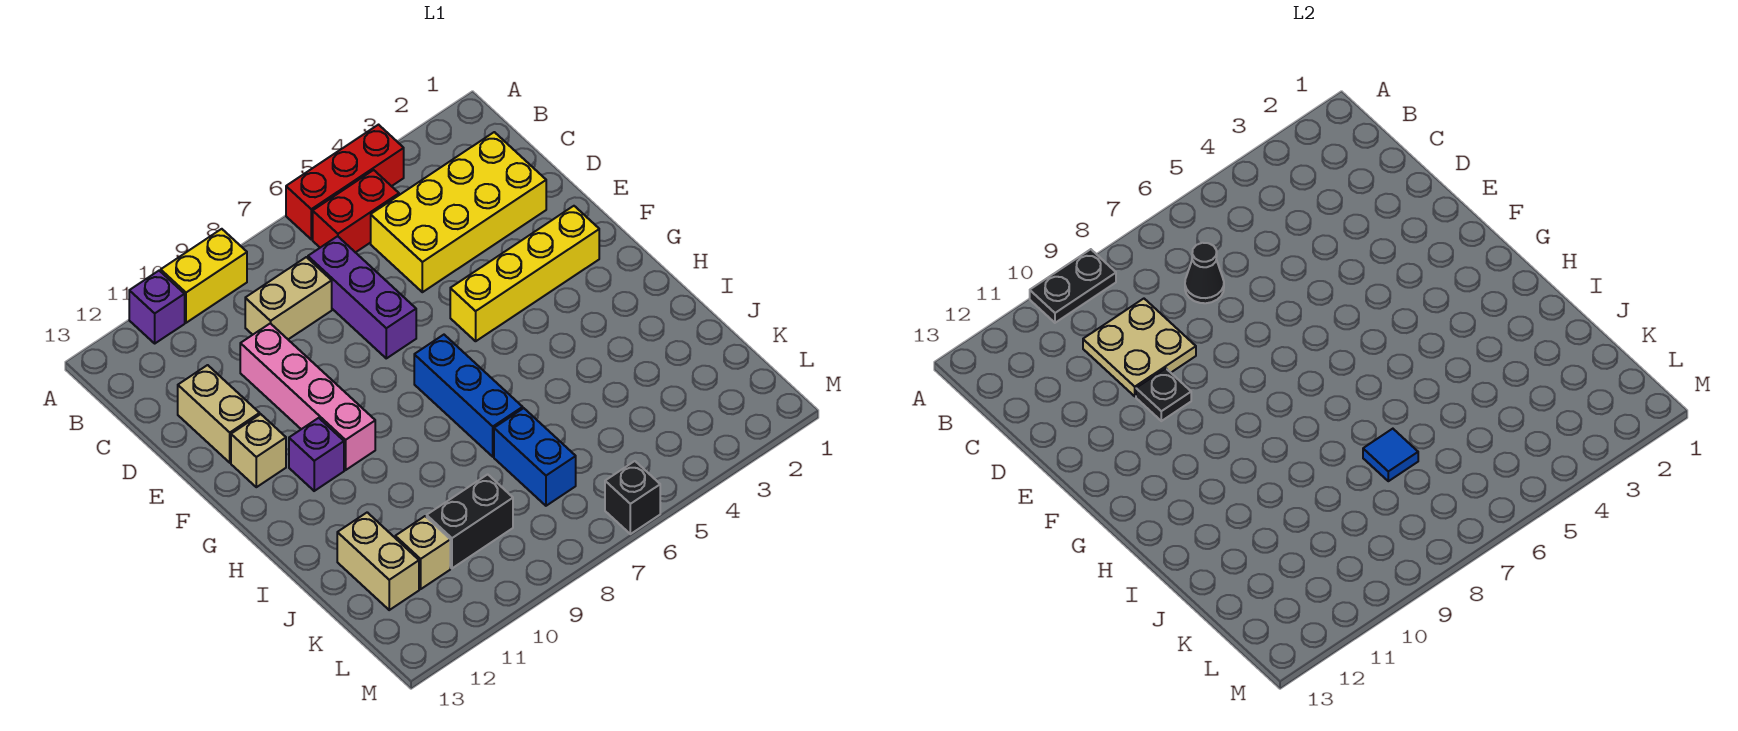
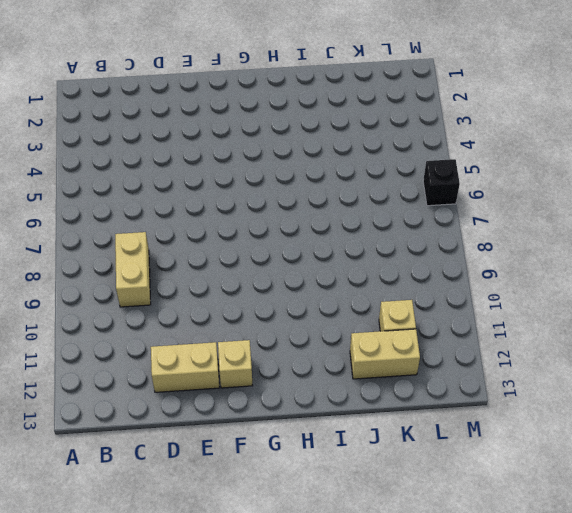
none -> red brick A4:A6 level 1
none -> yellow brick A9:A10 level 1
none -> purple brick A11 level 1

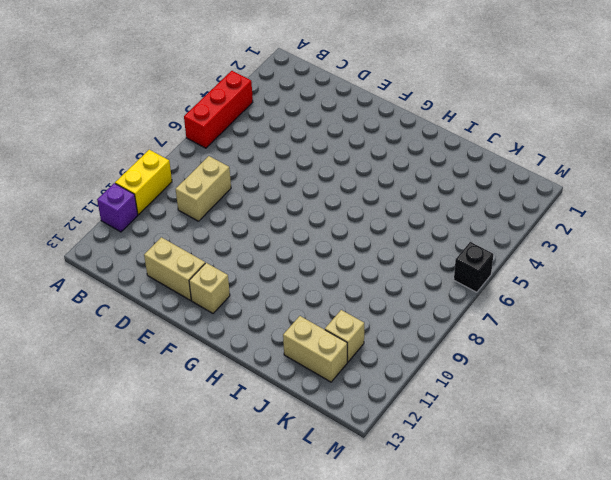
none -> red brick B5:B6 level 1
none -> yellow brick C2:D5 level 1
none -> purple brick C7:E7 level 1

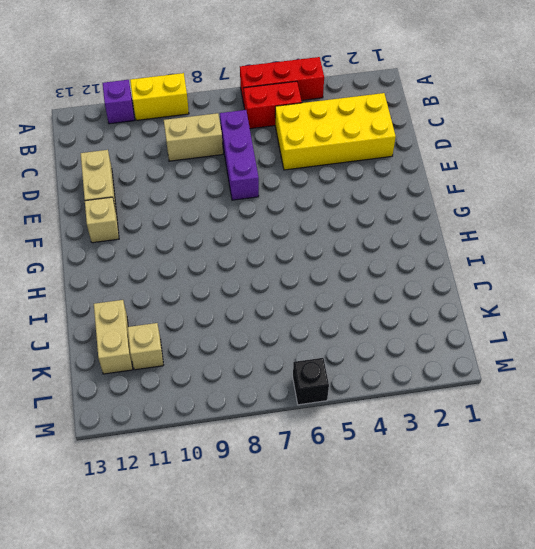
none -> pink brick D10:G10 level 1
none -> yellow brick F2:F5 level 1
none -> blue brick G7:I7 level 1

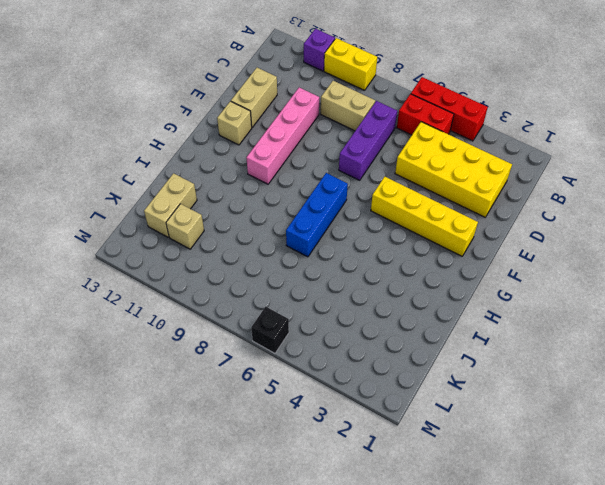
none -> purple brick G11 level 1
none -> blue brick J7:K7 level 1
none -> black brick K9:K10 level 1

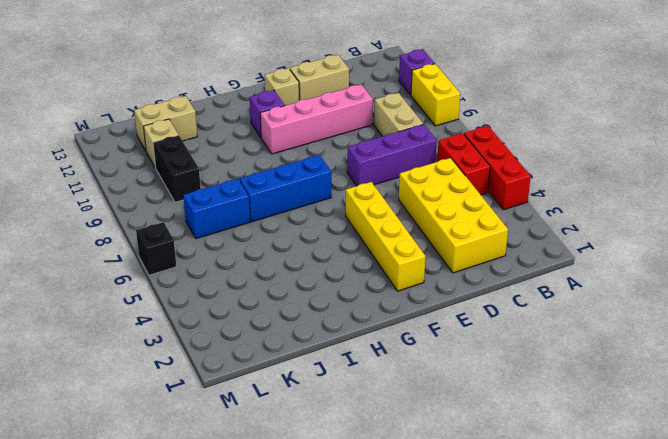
none -> black plate A9:A10 level 2
none -> black cone C7 level 2
none -> tan plate C9:D10 level 2

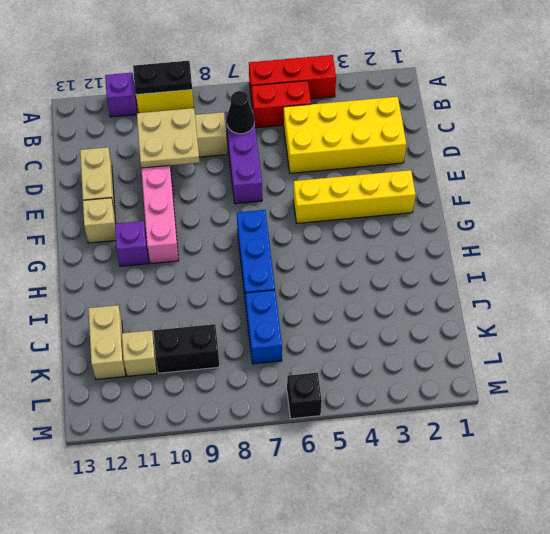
none -> black plate E10 level 2
none -> blue tile J7 level 2

